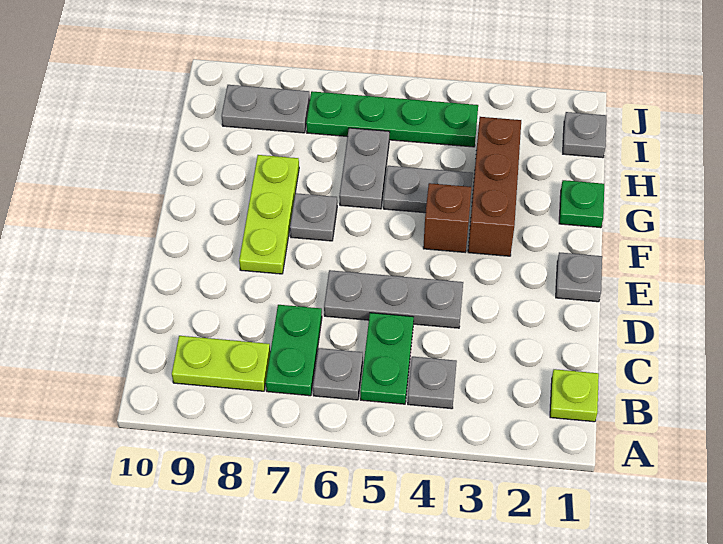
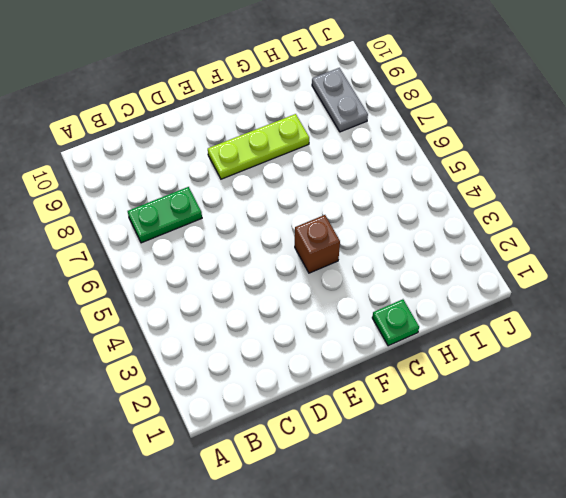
none -> lime plate B1 level 1
none -> grey plate B4 level 1
none -> green plate B5:C5 level 1

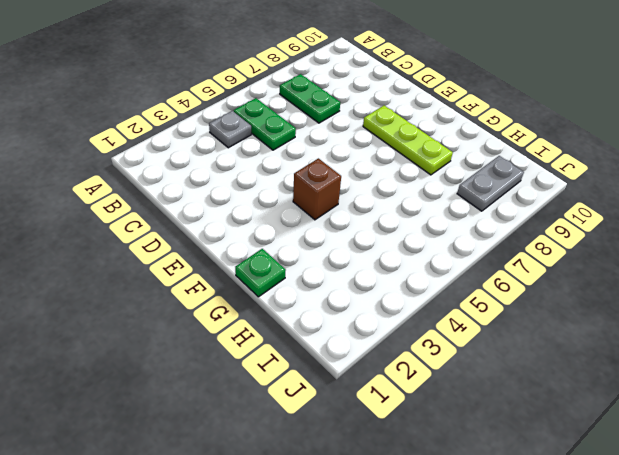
none -> lime plate B1 level 1
none -> grey plate B6 level 1
none -> lime plate B8:B9 level 1

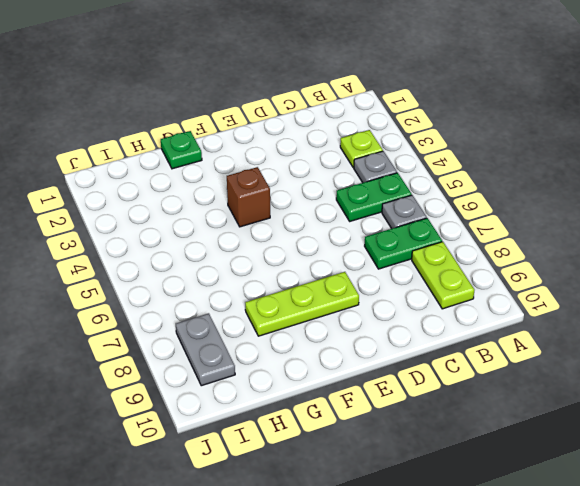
lime plate B3 level 1 -> lime plate B1 level 1
none -> grey plate D4:D6 level 1
none -> grey plate E1 level 1
none -> brown brick F3:H3 level 1

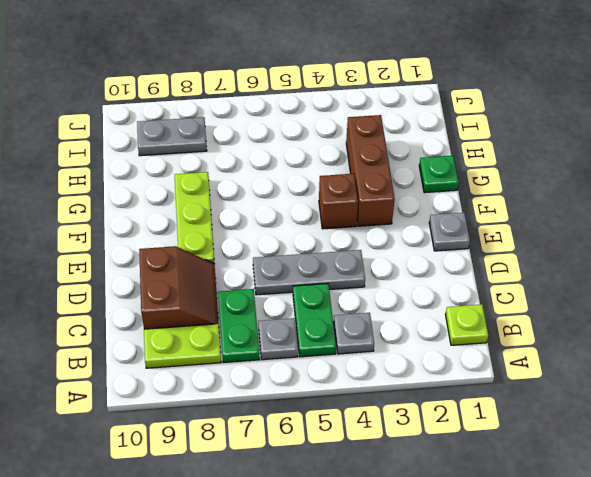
brown slope C8:D9 level 1 top 9 -> none
none -> grey plate F7 level 1
none -> grey plate G4:G5 level 1
none -> grey plate G6:H6 level 1

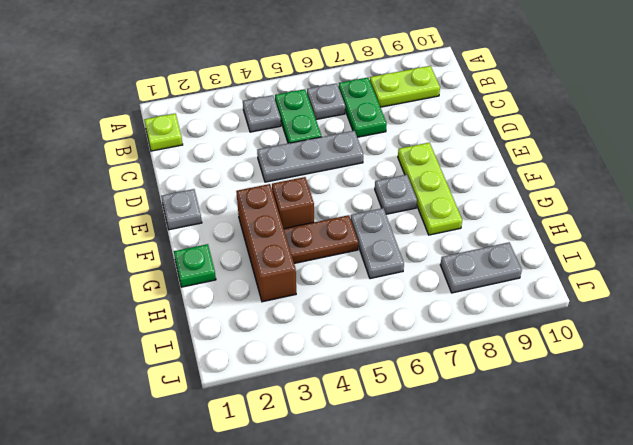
brown plate G4:G5 level 1 -> grey plate G4:G5 level 1
none -> grey plate I1 level 1
none -> green plate I4:I7 level 1

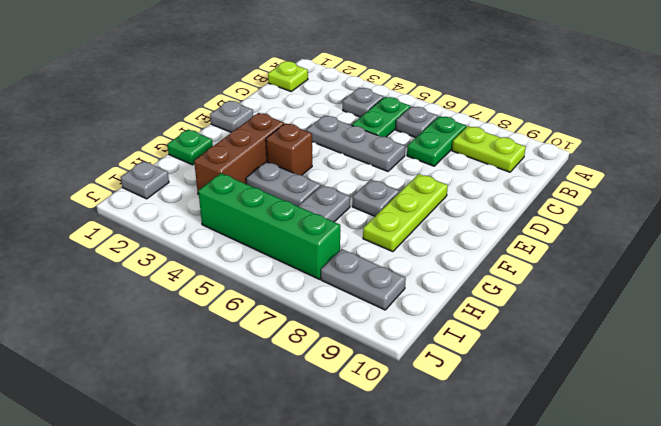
green brick I4:I7 level 1 -> green plate I4:I7 level 1

